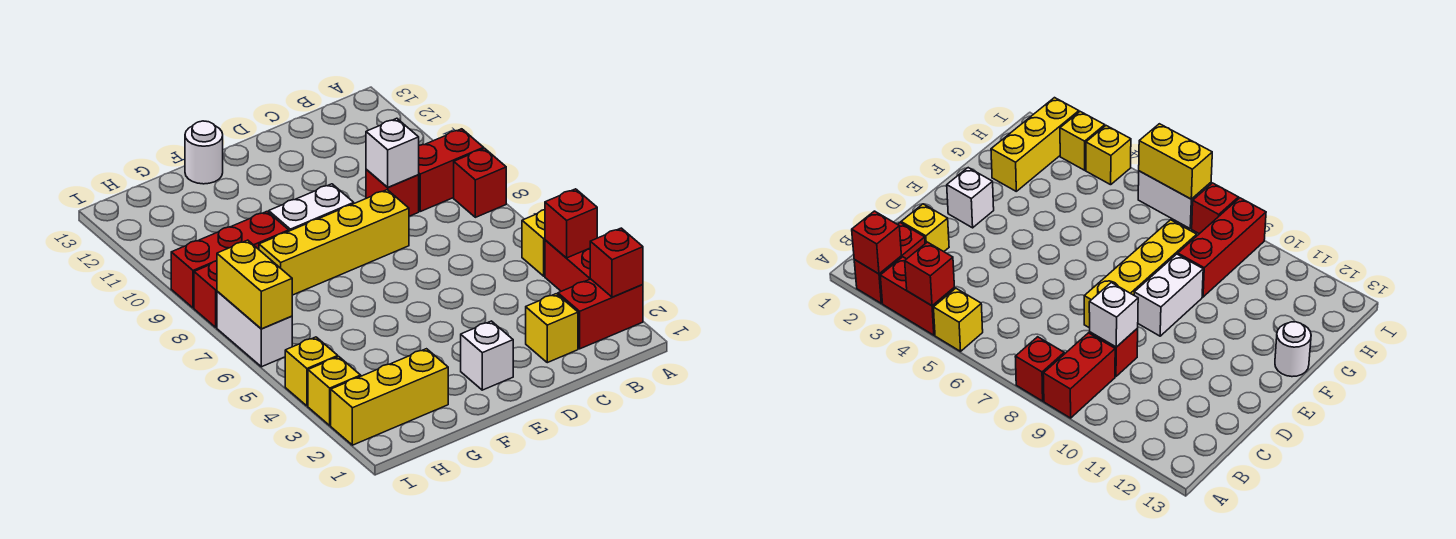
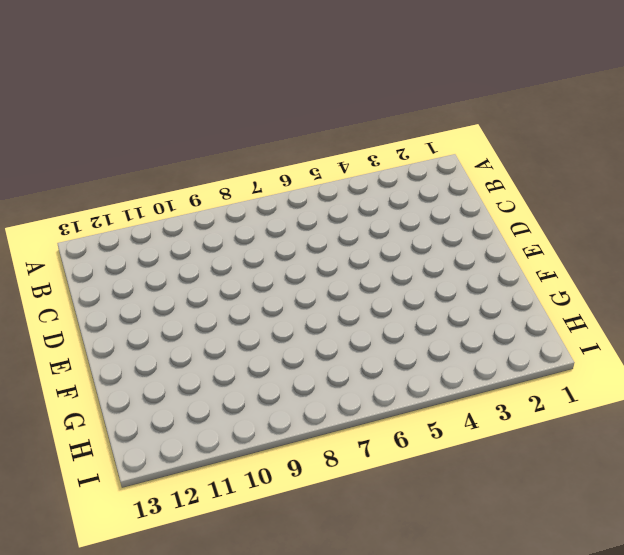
none -> red brick A2:B2 level 1
none -> red brick A3:A4 level 1
none -> yellow brick A5 level 1

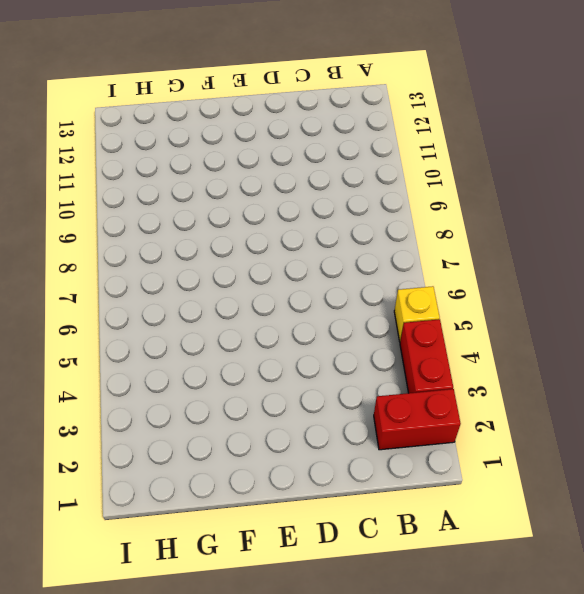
none -> red brick A8 level 1
none -> red brick A9:B9 level 1
none -> yellow brick C2 level 1

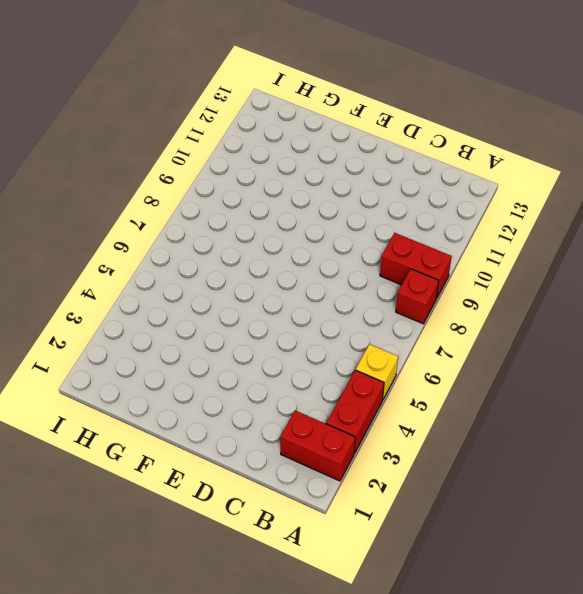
none -> yellow brick C2 level 1
none -> red brick C9 level 1
none -> yellow brick D8:G8 level 1

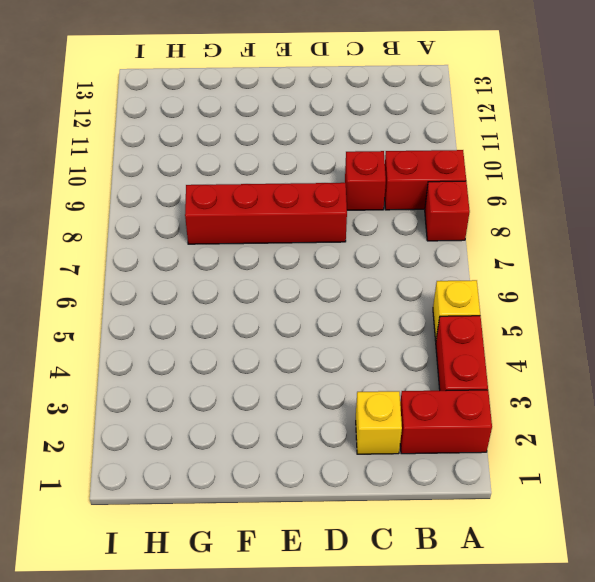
red brick D8:G8 level 1 -> yellow brick D8:G8 level 1
none -> white brick E2 level 1
none -> white brick E9:F9 level 1
none -> white round brick F13 level 1

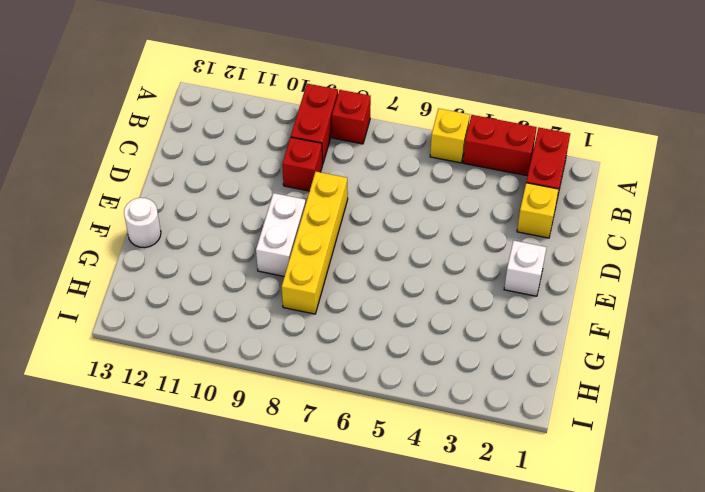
none -> yellow brick G2:I2 level 1
none -> red brick G9:I9 level 1
none -> yellow brick I3 level 1

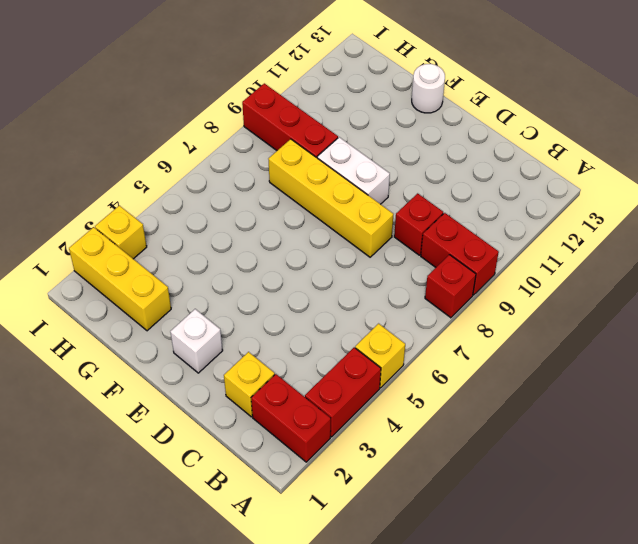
none -> yellow brick I4 level 1
none -> white brick I6:I7 level 1
none -> red brick I8 level 1

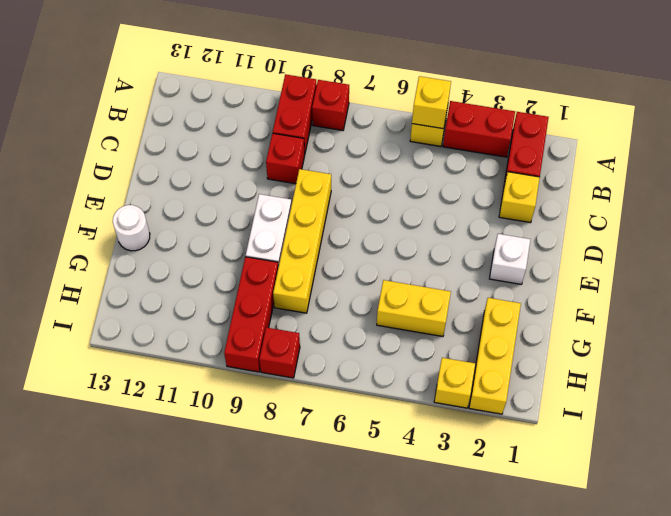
yellow brick A5 level 2 -> yellow brick I4 level 1
yellow brick G4:G5 level 1 -> yellow brick I6:I7 level 2
none -> white brick I6:I7 level 1
none -> red brick A2 level 2
none -> red brick A4 level 2

